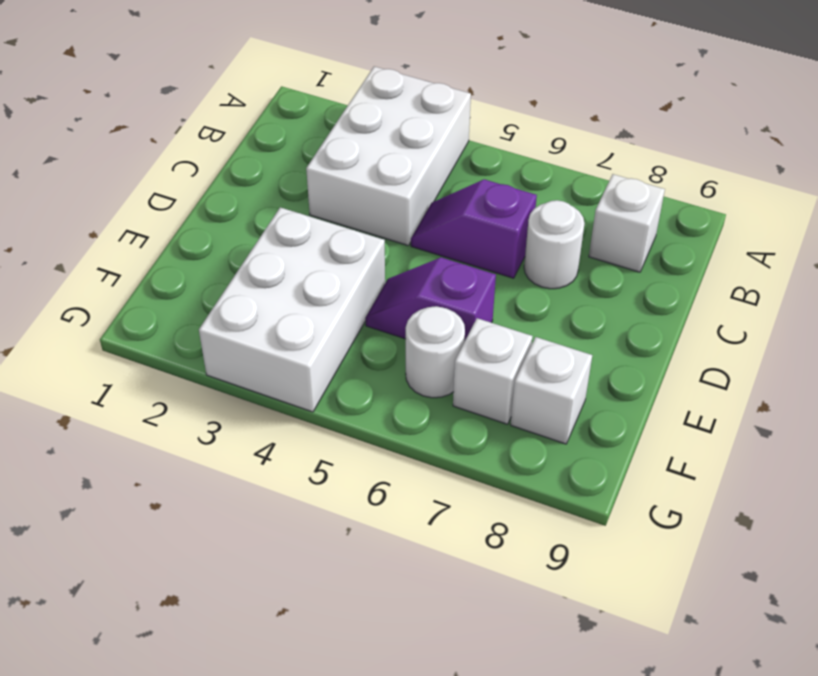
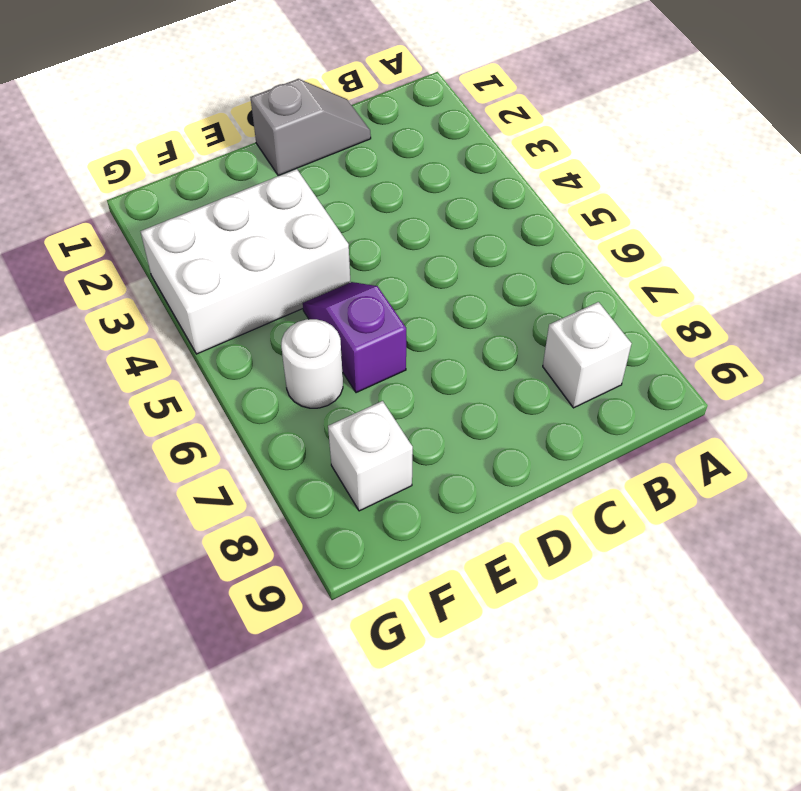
grey slope C1:D1 level 1 top D -> none
none -> white brick A3:C4 level 1
none -> purple slope C5:C6 level 1 top 6

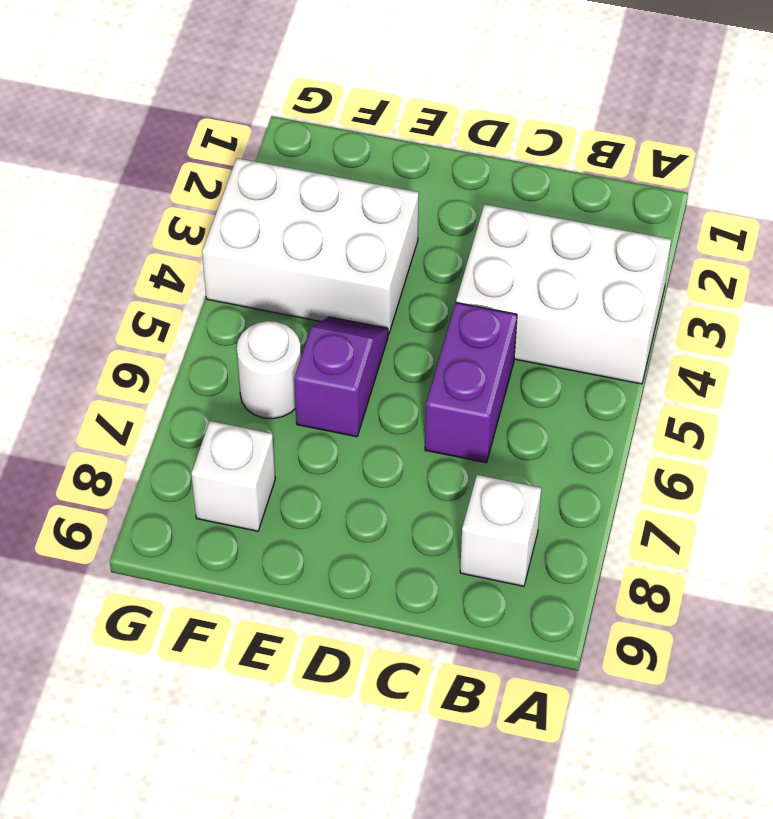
purple brick C5:C6 level 1 -> purple slope C5:C6 level 1 top 6
none -> white round brick C7 level 1
none -> white brick F7 level 1

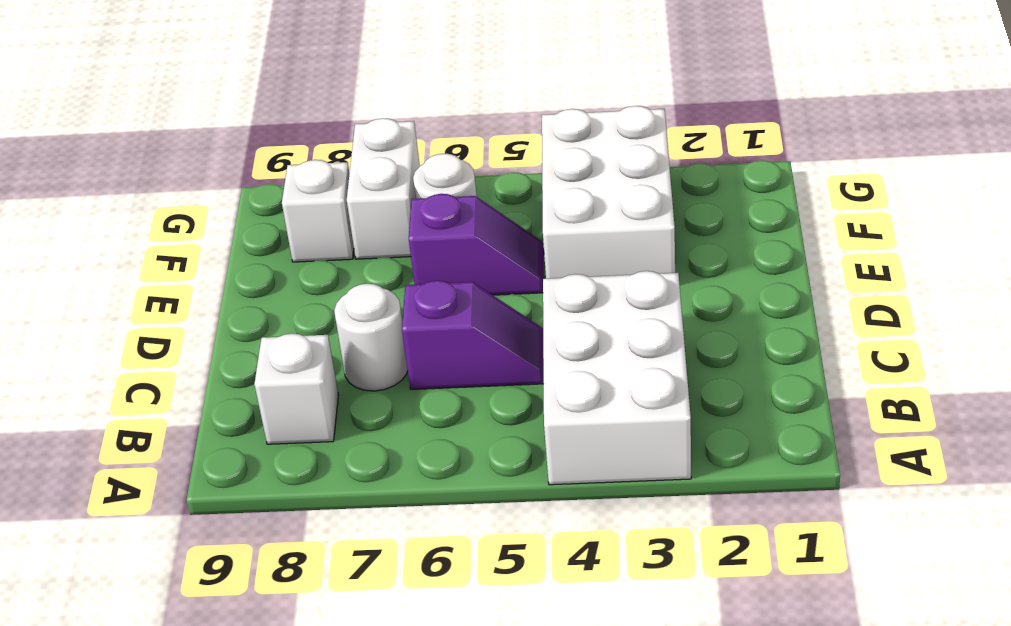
white brick F7:G7 level 1 -> white brick F7 level 1

